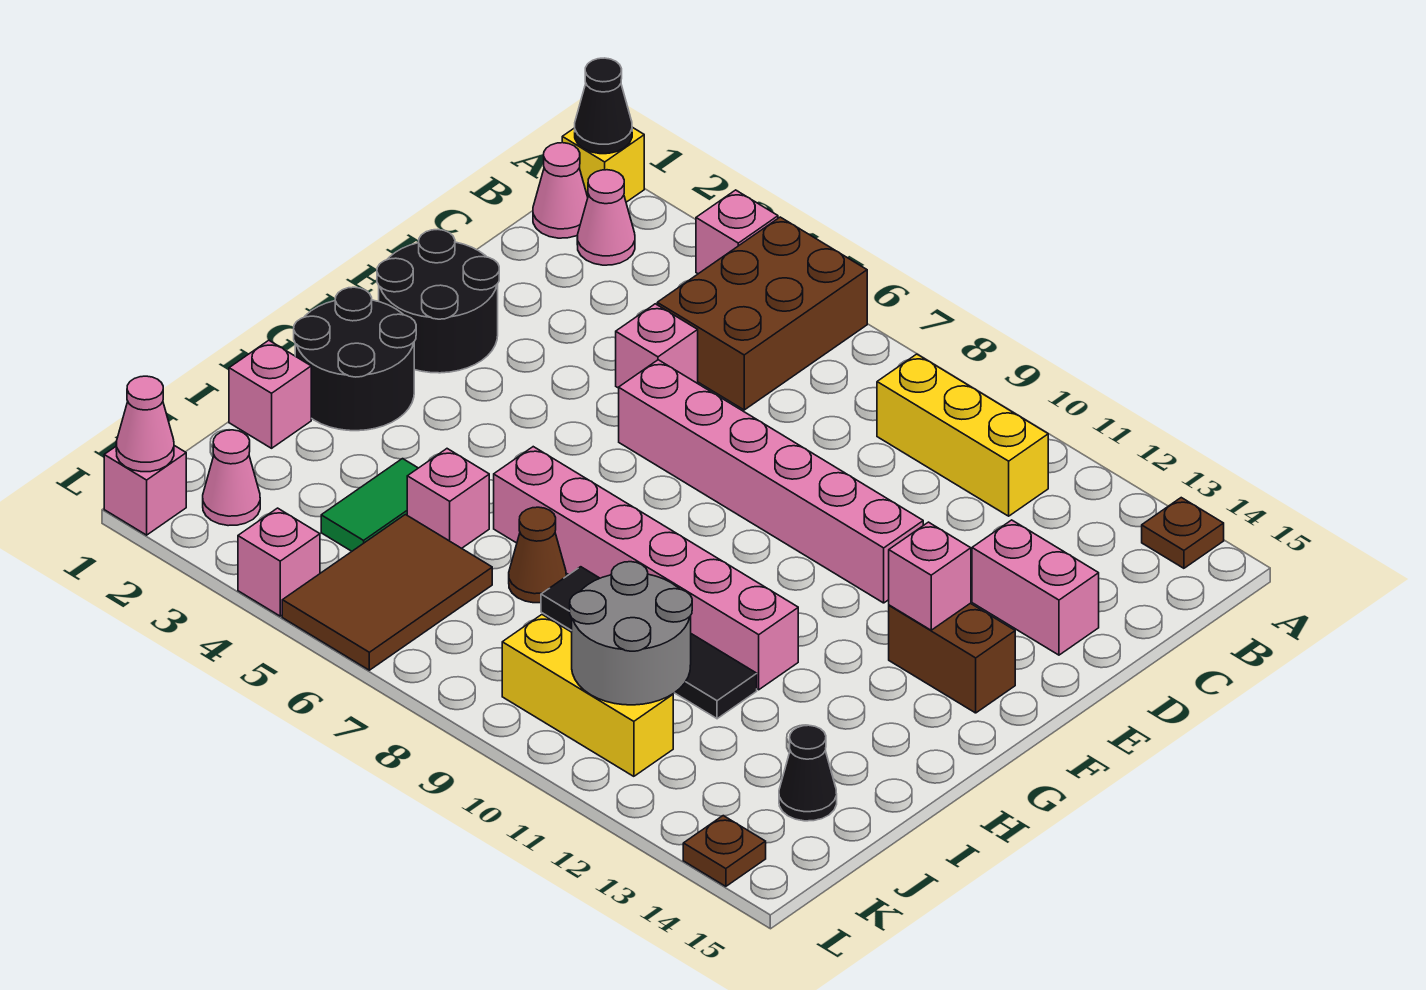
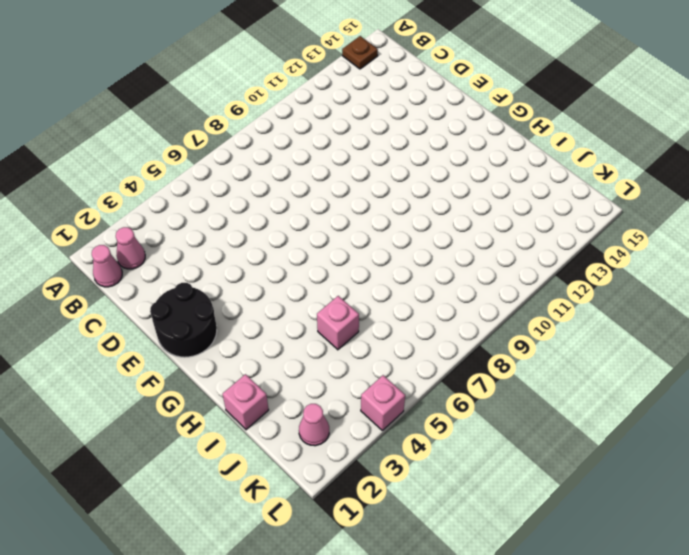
none -> yellow brick A1 level 1
none -> pink brick A4 level 1
none -> brown brick A5:C6 level 1
none -> yellow brick B9:B11 level 1

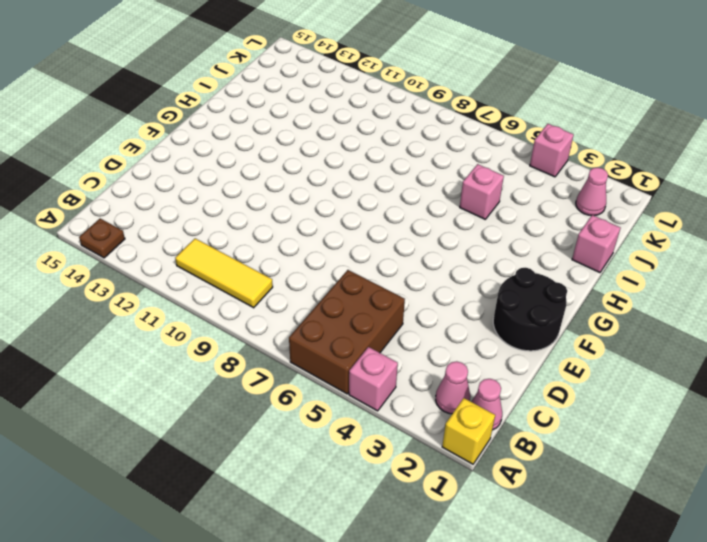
yellow tile B9:B11 level 1 -> yellow brick B9:B11 level 1
none -> pink brick D5 level 1
none -> pink brick D13:D14 level 1
none -> pink brick E6:E11 level 1
none -> brown brick F13:F14 level 1

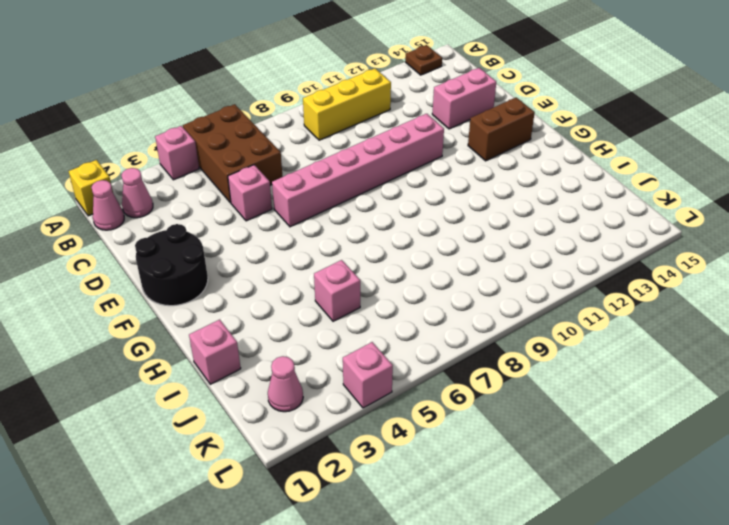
none -> black round brick G1:H2 level 1
none -> pink brick H6:H11 level 1
none -> green tile I4:J4 level 1
none -> brown cone I7 level 1

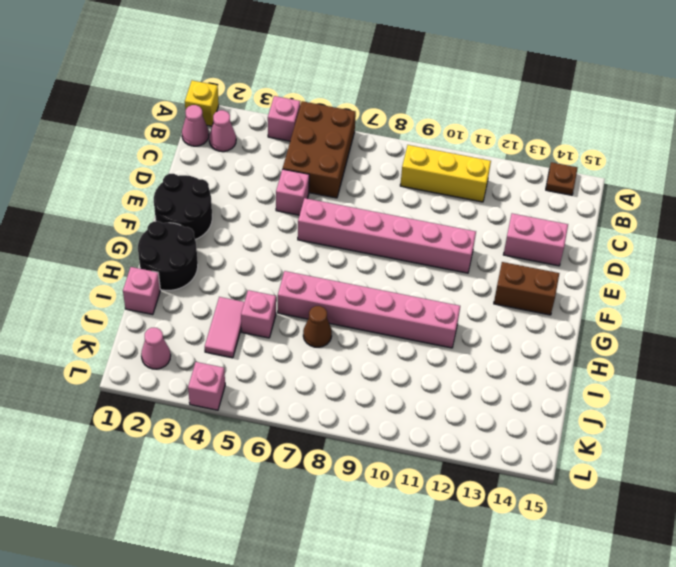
pink tile I4:J4 level 1 -> green tile I4:J4 level 1
none -> black tile I8:I11 level 1
none -> brown tile J5:L6 level 1
none -> black cone J14 level 1
none -> yellow brick K9:K11 level 1

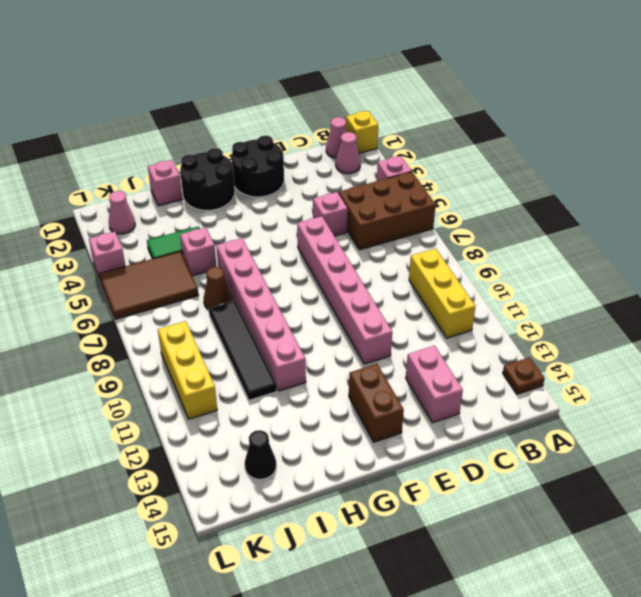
none -> pink brick L1 level 1
none -> brown plate L14 level 1
none -> black cone A1 level 2
none -> pink brick F13 level 2

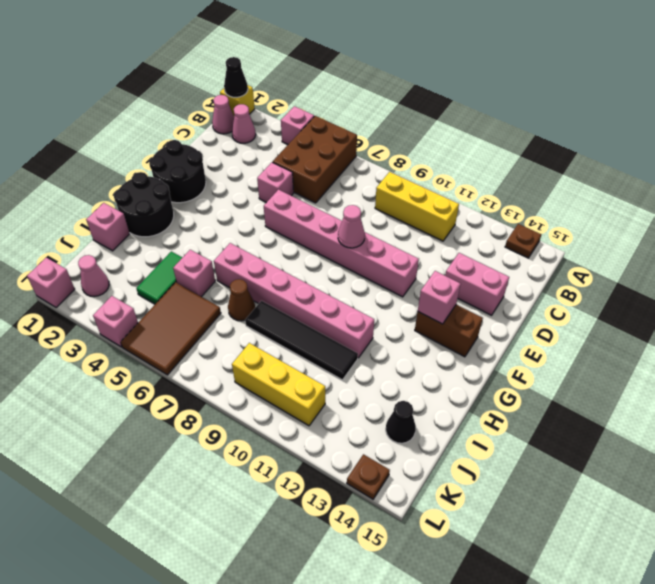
pink cone E9 level 2 -> pink cone L1 level 2
none -> grey round brick J10:K11 level 2

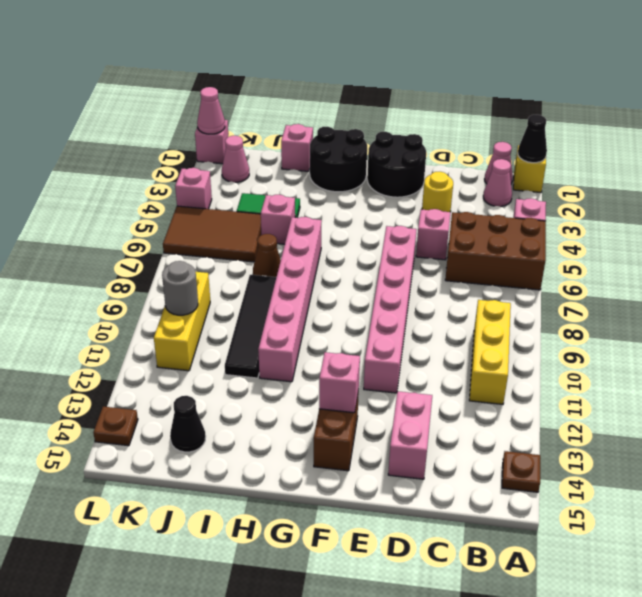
yellow round brick D3 level 1 -> none
grey round brick K10 level 2 -> grey round brick J10:K11 level 2

